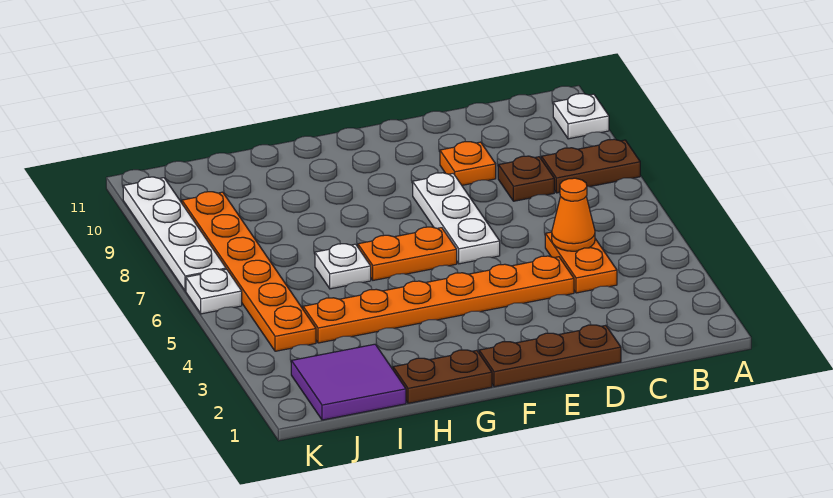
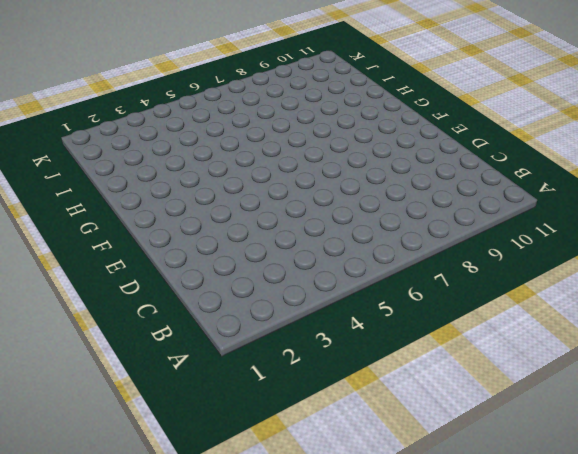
none -> brown plate A8:B8 level 1
none -> white plate A10 level 1
none -> orange plate C4:C5 level 1

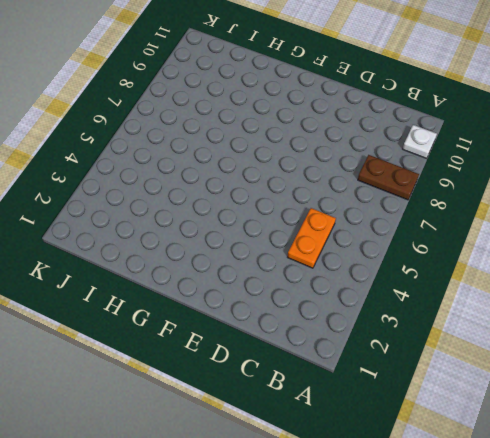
none -> brown plate C8 level 1
none -> brown plate D1:F1 level 1
none -> orange plate D4:I4 level 1

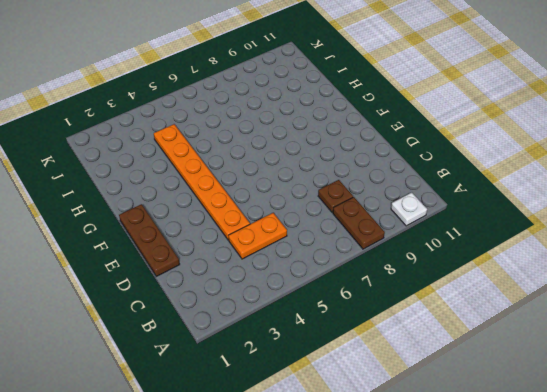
none -> orange plate D9 level 1
none -> white plate E6:E8 level 1
none -> orange plate F6:G6 level 1

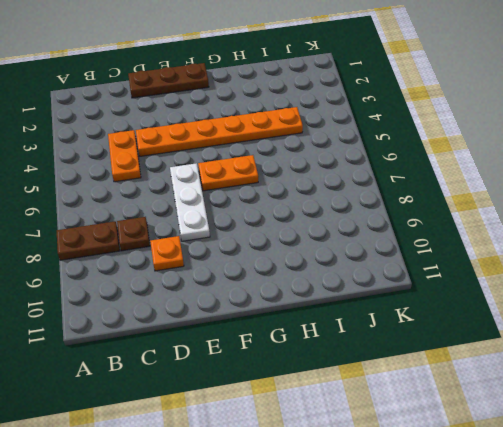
none -> white plate A10 level 1
none -> brown plate G1:H1 level 1
none -> white plate H6 level 1

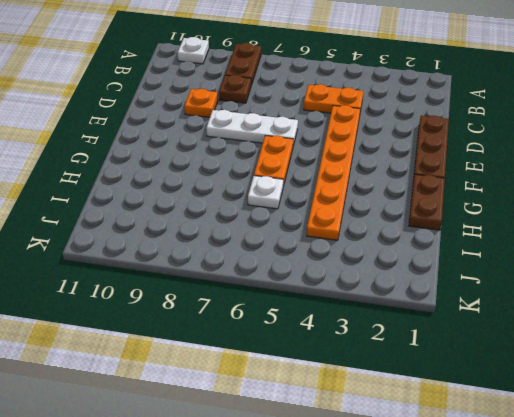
none -> purple tile I1:J2 level 1
none -> orange plate J4:J9 level 1
none -> white plate K6 level 1

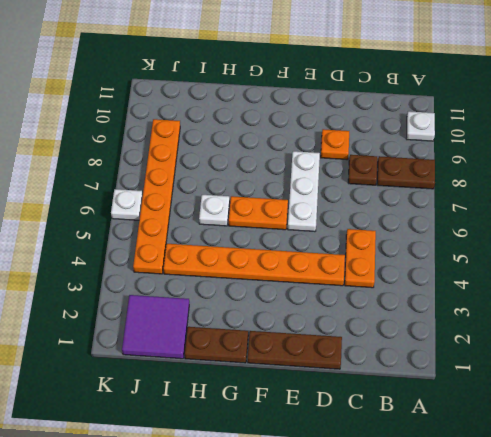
none -> white plate K7:K10 level 1
none -> orange cone C5 level 2

